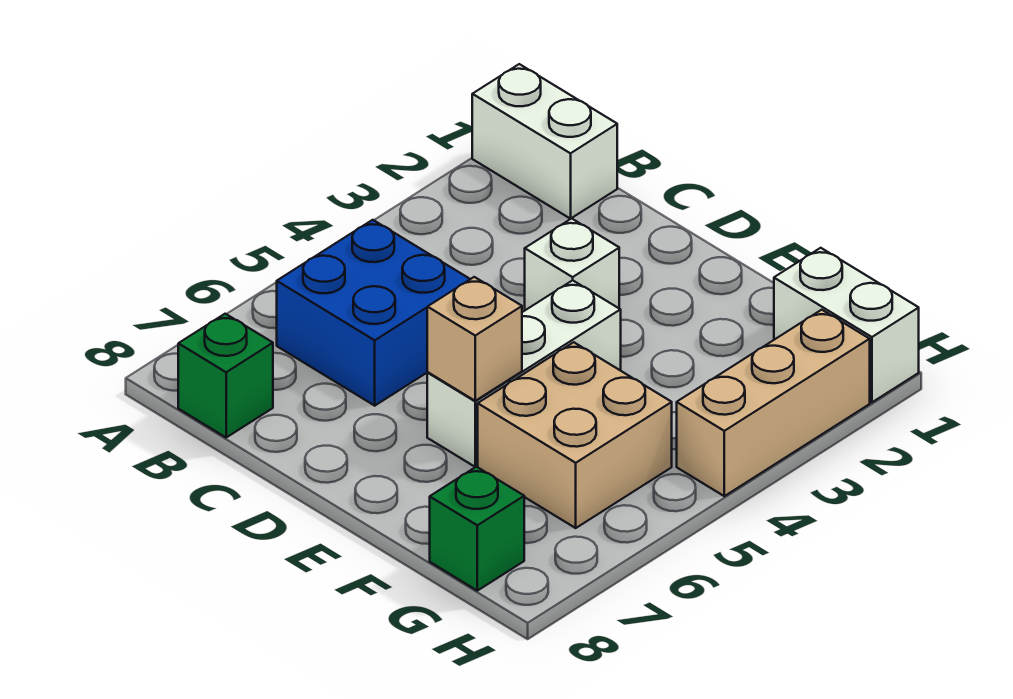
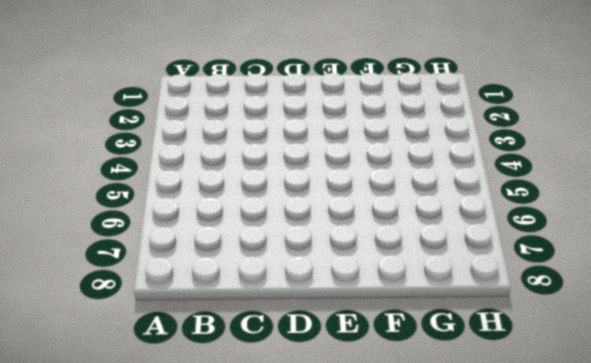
none -> white brick A1:B1 level 1
none -> blue brick B5:C6 level 1

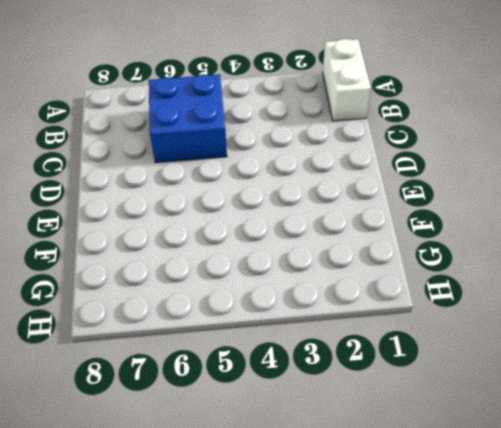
none -> green brick B8 level 1
none -> white brick D3 level 1

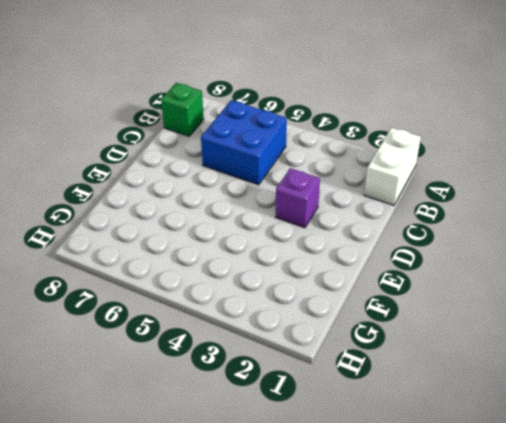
purple brick D3 level 1 -> white brick D3 level 1
none -> white brick E4:E6 level 1
none -> tan brick F5:G6 level 1

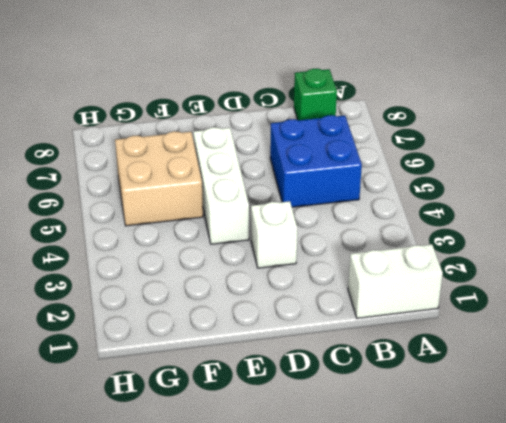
none -> white brick G1:H1 level 1
none -> green brick G8 level 1

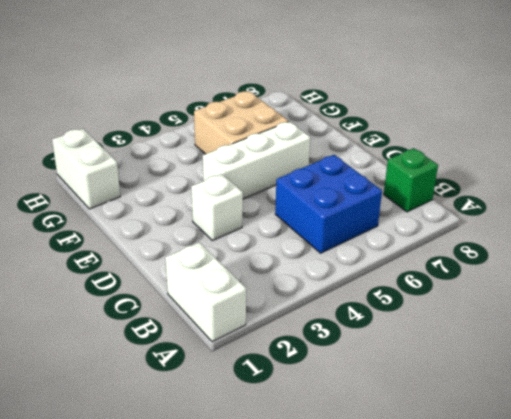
none -> green brick G8 level 1
none -> tan brick H2:H4 level 1

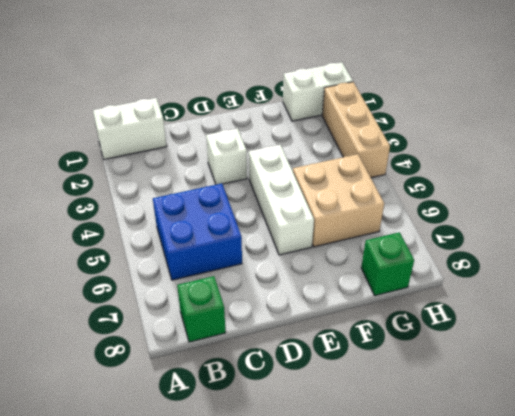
none -> tan brick E6 level 2

